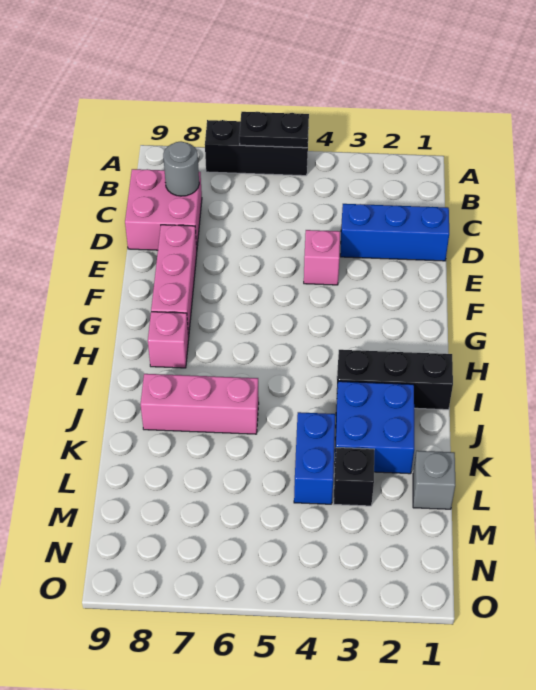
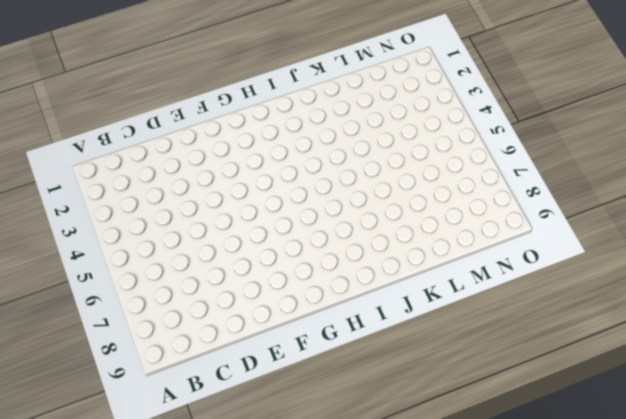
none -> black brick A5:A7 level 1
none -> pink brick C8:D9 level 1
none -> blue brick D1:D3 level 1

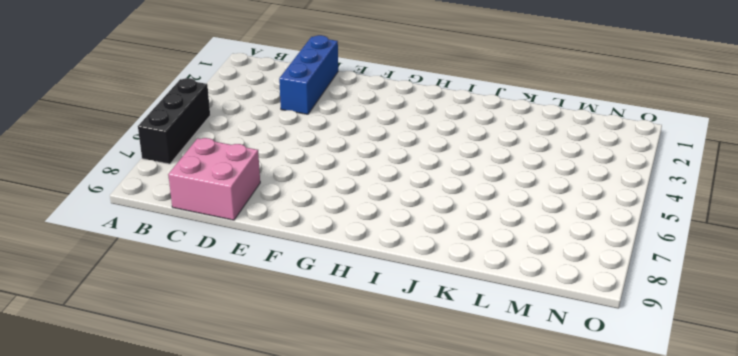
none -> pink brick E4 level 1
none -> pink brick E8:G8 level 1
none -> pink brick H8 level 1

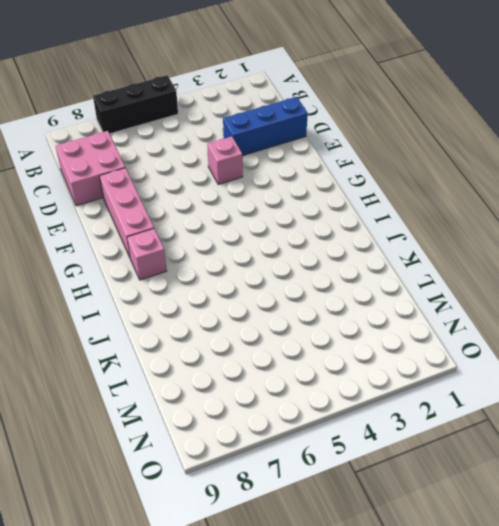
none -> black brick I1:I3 level 1
none -> blue brick J2:K3 level 1
none -> pink brick J6:J8 level 1

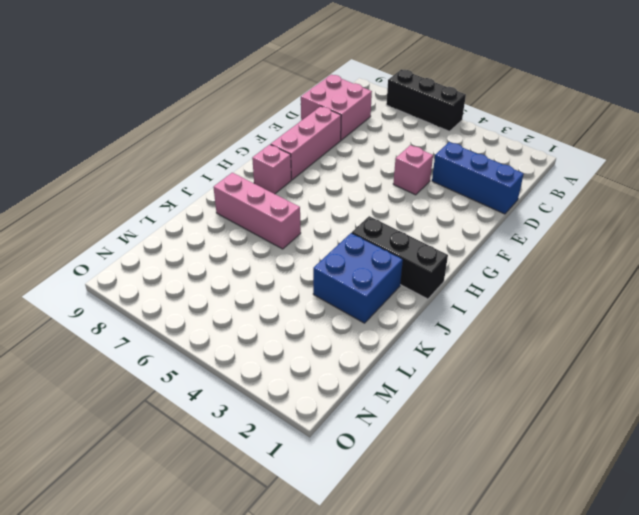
none -> blue brick K4:L4 level 1
none -> grey brick L1 level 1
none -> black brick L3 level 1

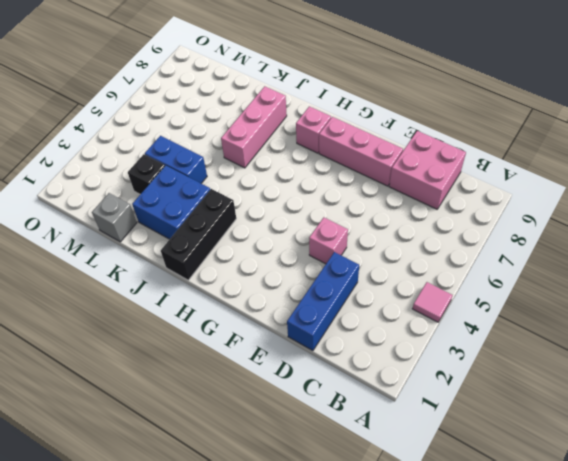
pink tile A4 level 1 -> none
none -> black brick A5:A7 level 1
none -> black plate A5:A6 level 2
none -> grey round brick C8 level 2

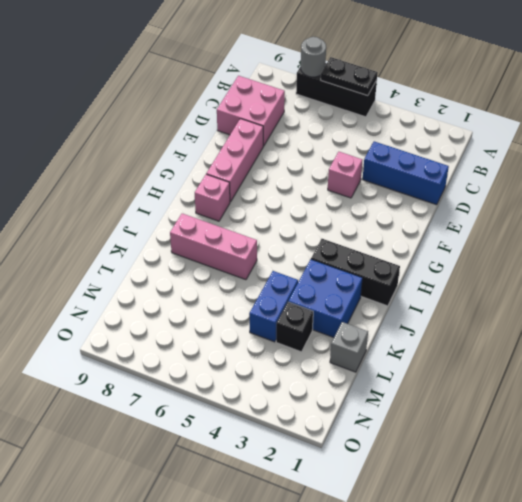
grey round brick A7 level 2 -> grey round brick C8 level 2

